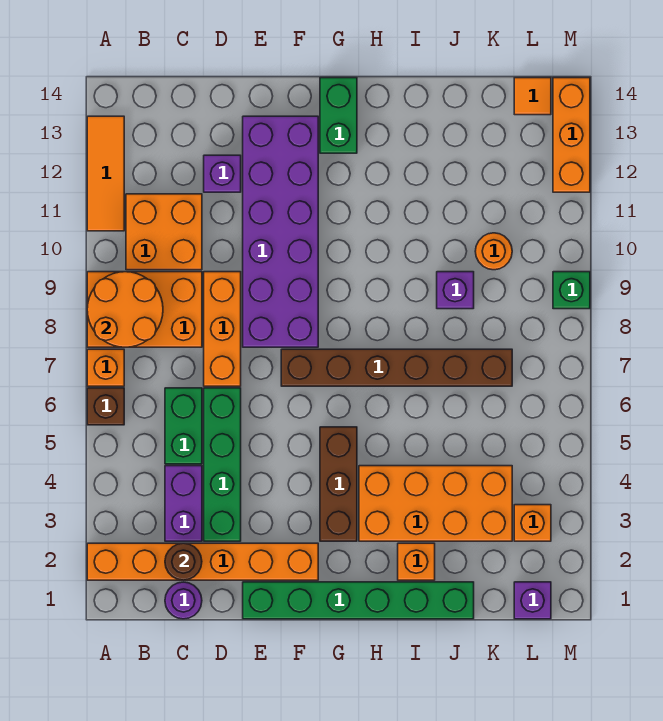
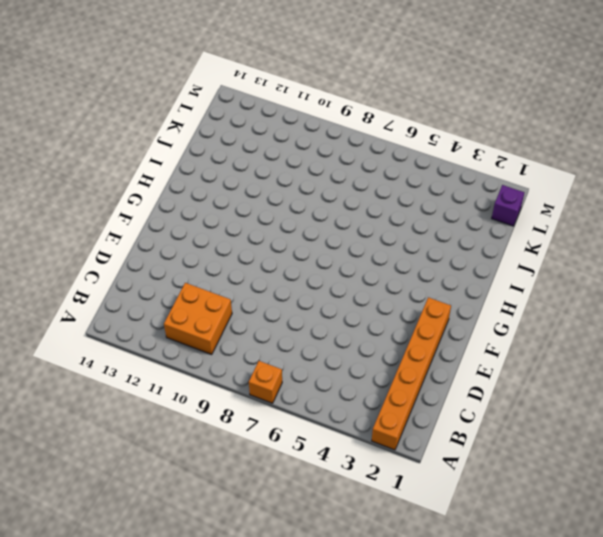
none -> brown brick A6 level 1
none -> orange brick A8:C9 level 1
none -> orange tile A11:A13 level 1

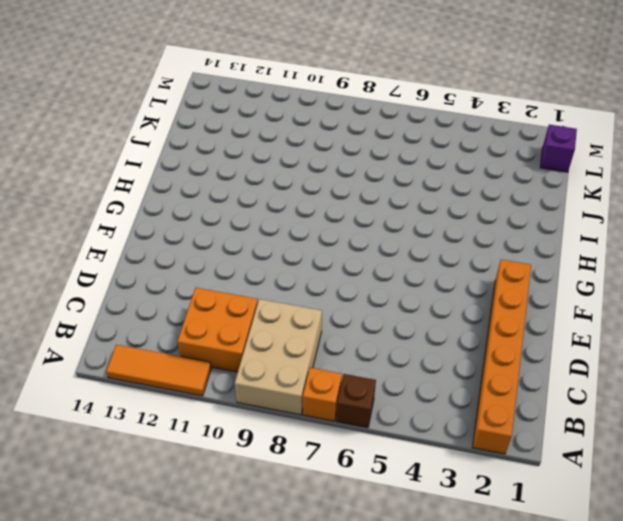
tan brick A8:C9 level 1 -> orange brick A8:C9 level 1
none -> purple round brick C1 level 1
none -> purple brick C3:C4 level 1
none -> green brick C5:C6 level 1

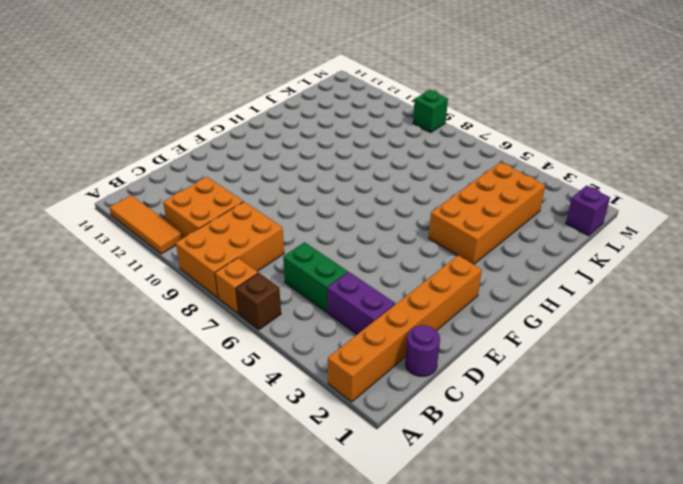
none -> green brick D3:D6 level 1
none -> orange brick D7:D9 level 1
none -> purple brick D12 level 1

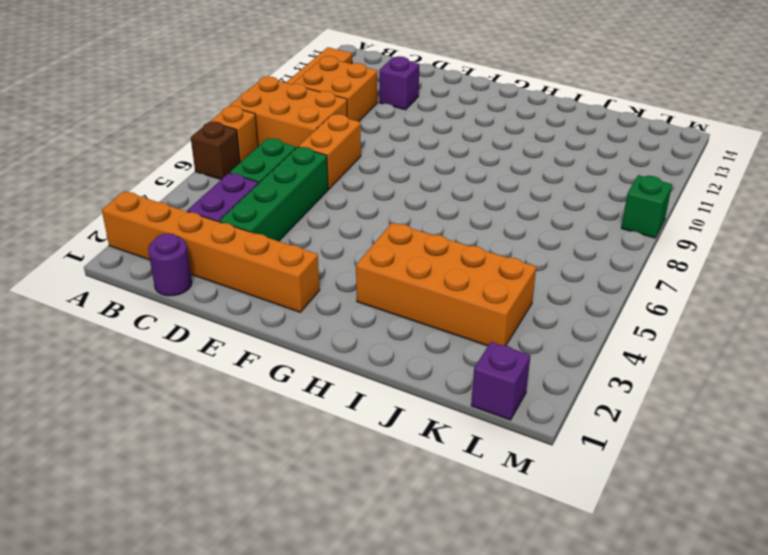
orange brick D7:D8 level 1 -> orange brick D7:D9 level 1
none -> green brick E1:J1 level 1
none -> purple brick E8:F13 level 1
none -> brown brick F7:K7 level 1

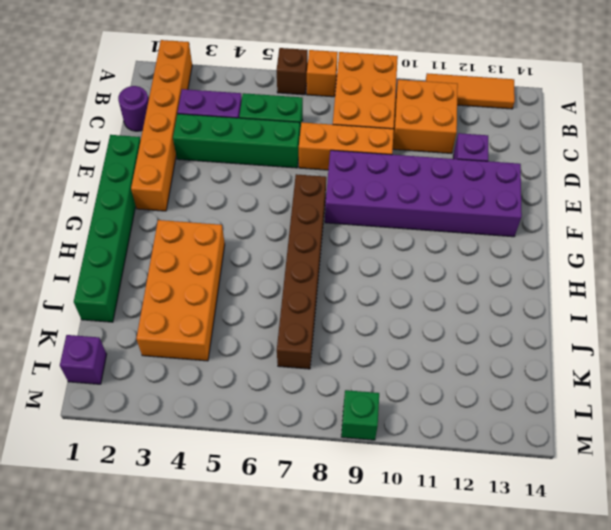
none -> brown brick G3:G5 level 1
none -> green brick G13:G14 level 1
none -> orange brick I2 level 1

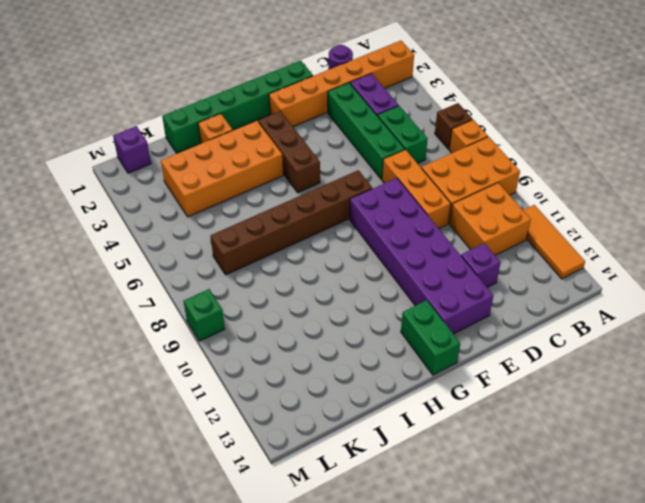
none -> purple brick J9 level 1
none -> orange round brick K10 level 1
none -> orange brick L3 level 1

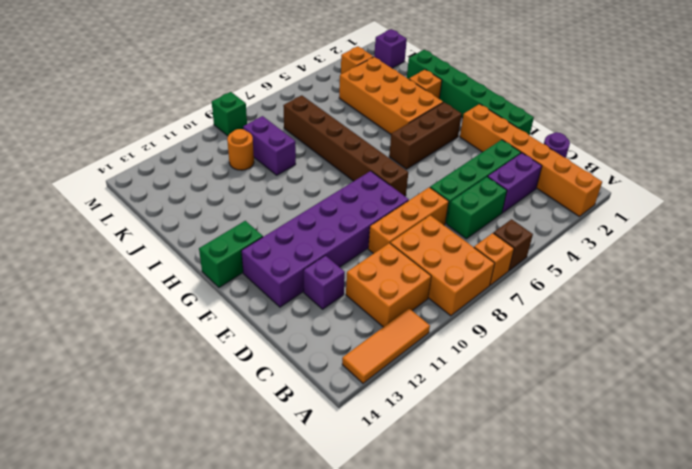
purple brick J9:K9 level 1 -> purple brick J9 level 1
none -> orange tile L14 level 1
none -> orange brick M12:M14 level 1
none -> orange round brick A8:B9 level 2

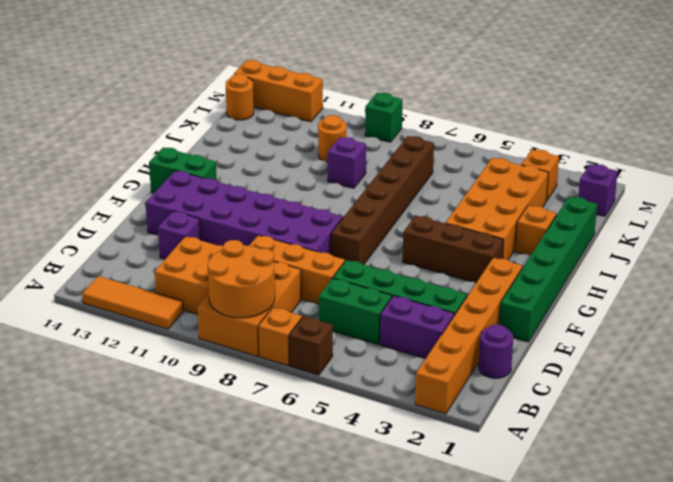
orange round brick L14 level 1 -> orange tile L14 level 1
none -> brown round brick C2 level 2

